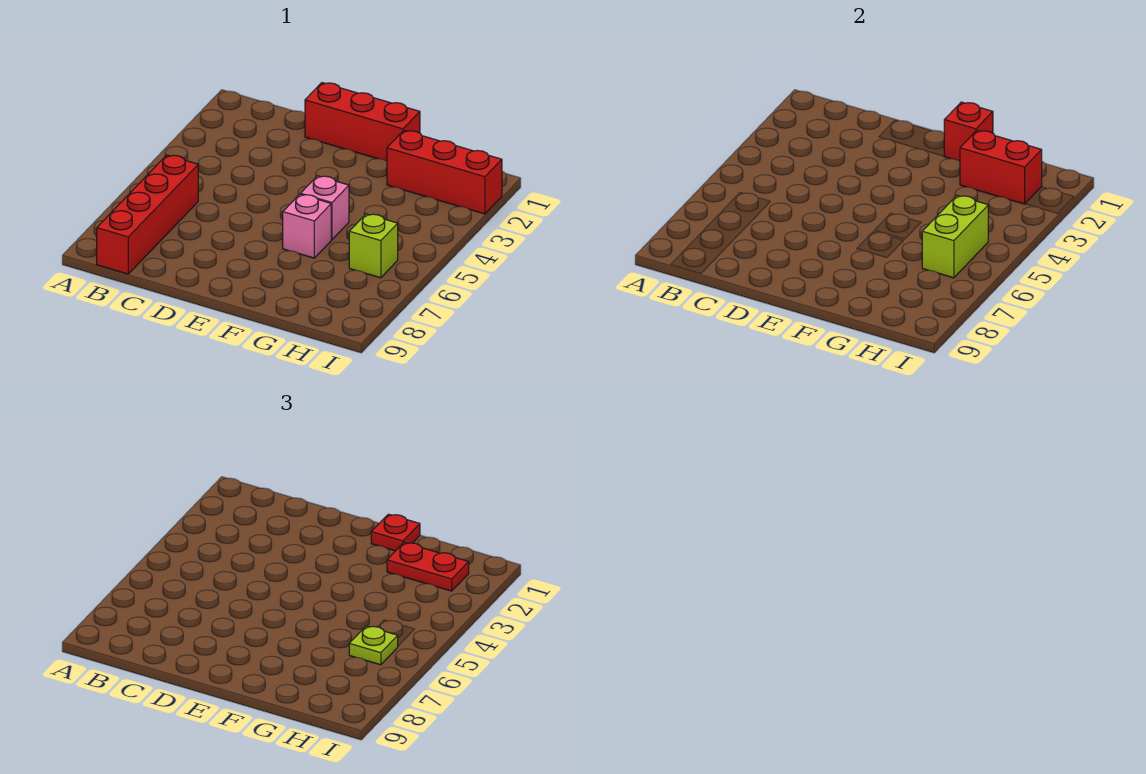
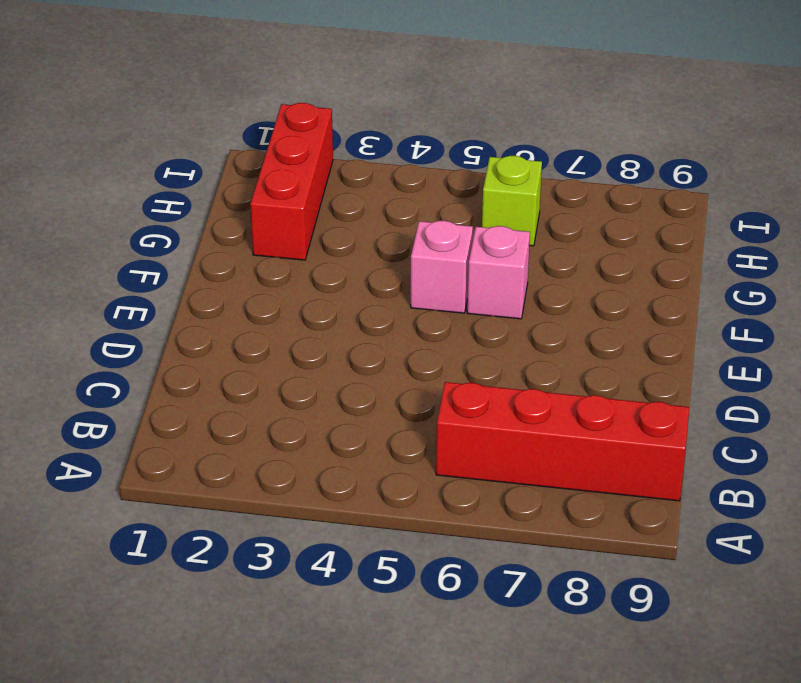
none -> red brick D1:F1 level 1
none -> red brick F1 level 2
none -> red brick G2:H2 level 2

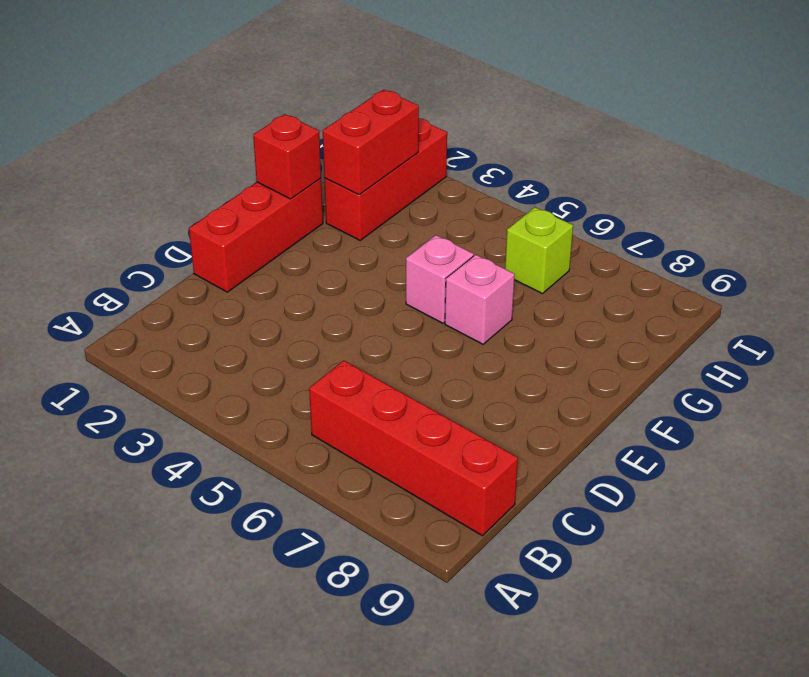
none -> lime brick H5:H6 level 2
none -> red plate F1 level 3
none -> red plate G2:H2 level 3

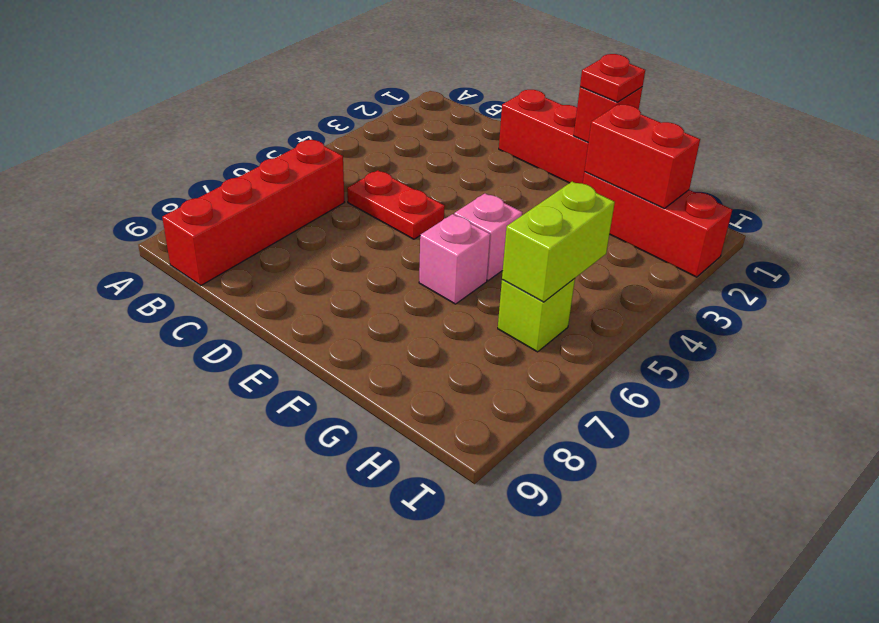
red plate C5:D5 level 1 -> red plate G2:H2 level 3
none -> lime plate H6 level 3

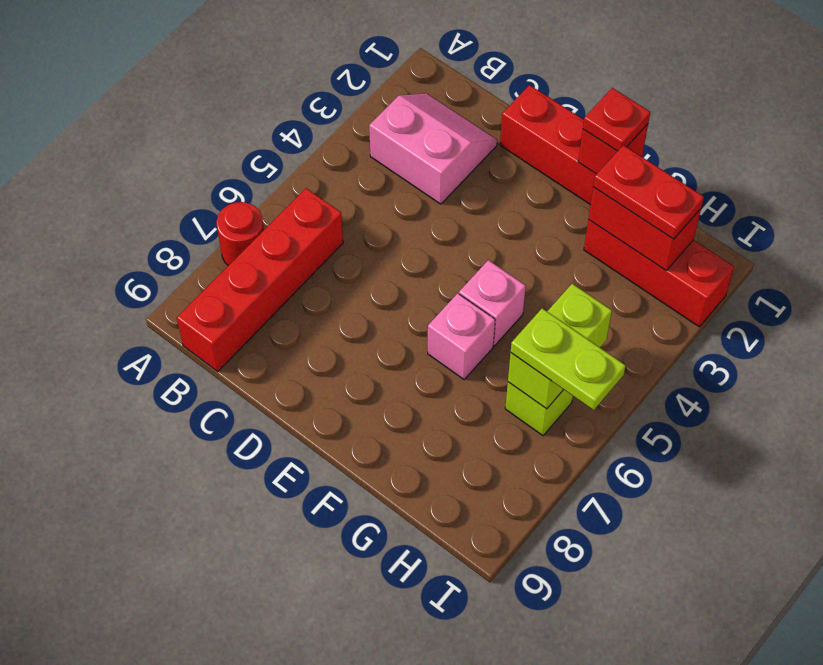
red round brick A7 level 1 -> none
pink slope B2:C3 level 1 top 3 -> none
lime plate H6:I6 level 3 -> lime plate H6 level 3

